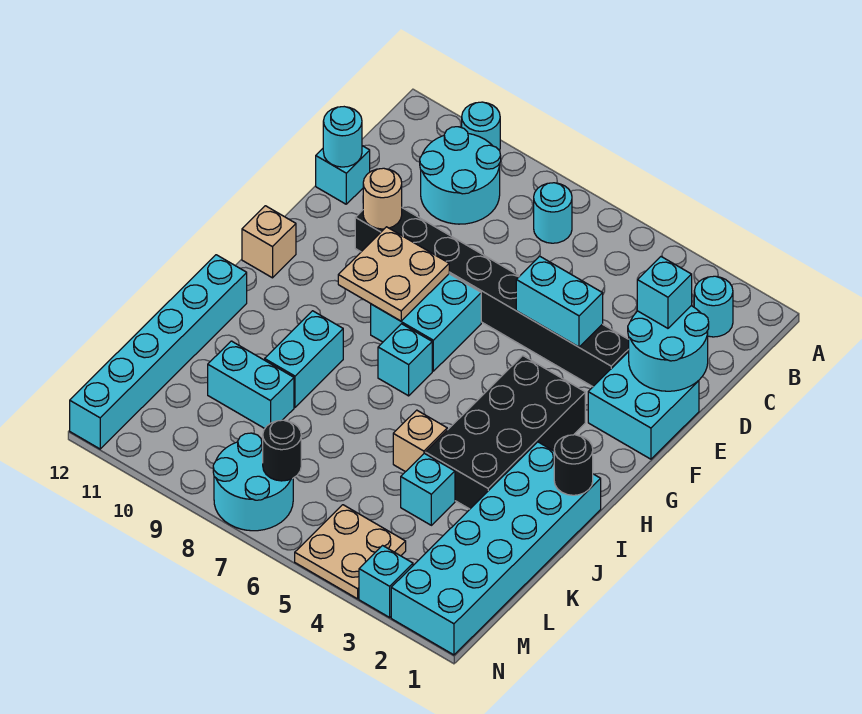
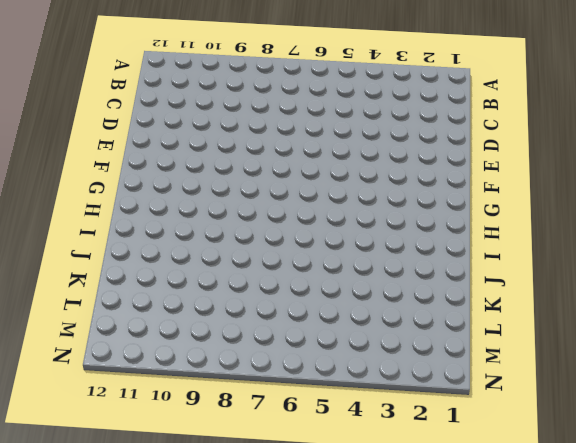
none -> cyan round brick A10 level 1
none -> cyan round brick B2 level 1
none -> cyan round brick B7 level 1

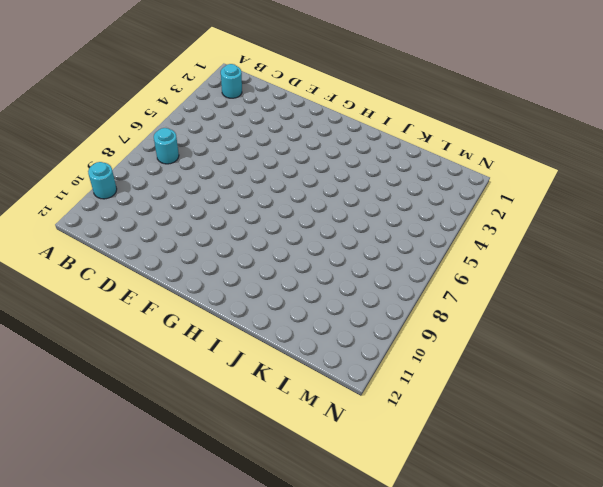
none -> cyan round brick B9:C10 level 1
none -> cyan brick D12 level 1
none -> cyan brick E1:F2 level 1

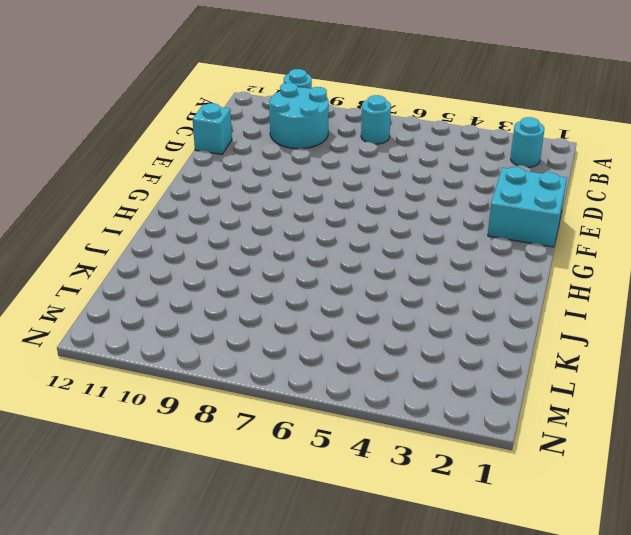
none -> black brick E3:E10 level 1
none -> cyan brick F7:G8 level 1
none -> black brick G3:J4 level 1

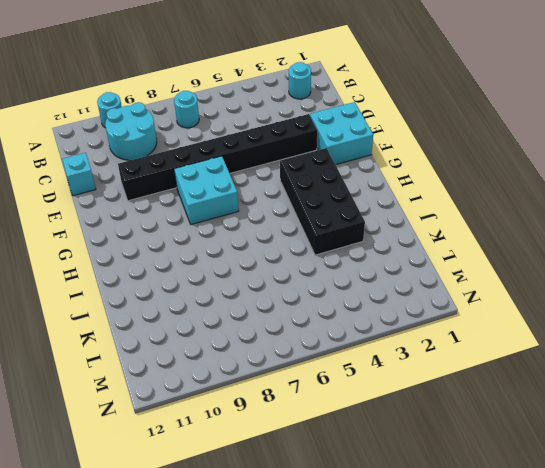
none -> tan brick G12 level 1
none -> cyan brick H7 level 1
none -> cyan brick I1:N2 level 1

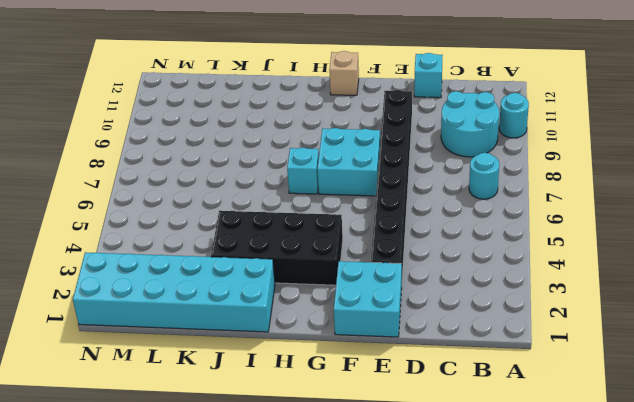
none -> cyan round brick B2 level 1
none -> cyan brick I9:J9 level 1
none -> cyan brick I12:N12 level 1

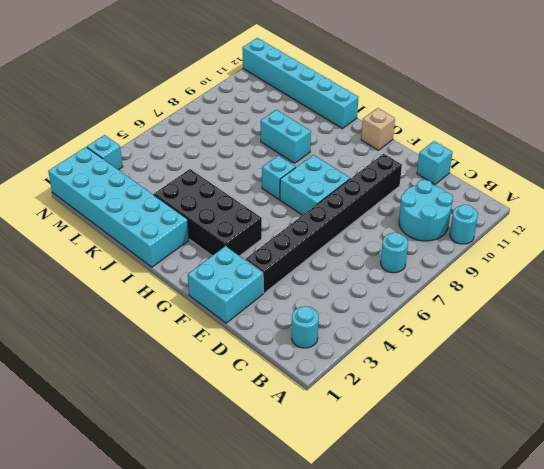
none -> tan brick J5 level 1
none -> cyan brick K4 level 1
none -> cyan brick K9:K10 level 1

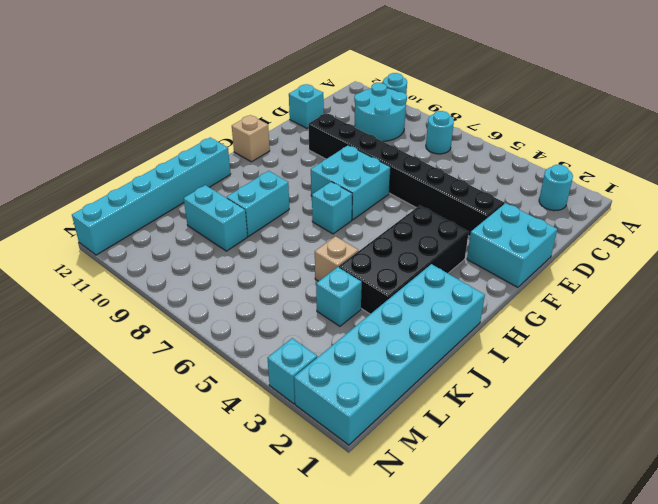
none -> tan plate M4:N5 level 1
none -> cyan round brick M7:N8 level 1
none -> cyan round brick D1:E2 level 2

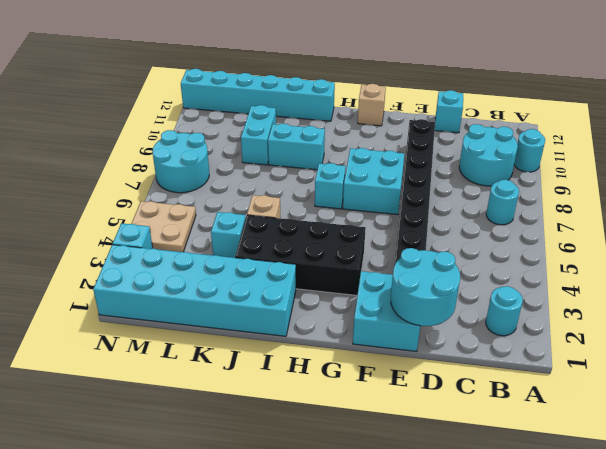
none -> cyan round brick D12 level 2
none -> cyan brick E4:E5 level 2
none -> tan round brick E10 level 2

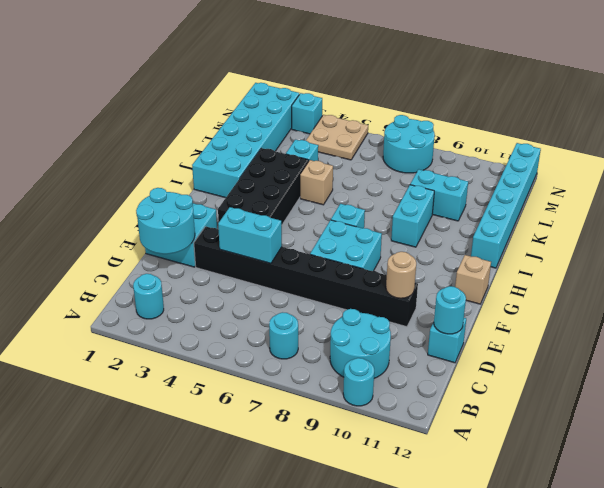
none -> tan plate F8:G9 level 2
none -> black round brick I1 level 2
none -> black round brick M7 level 2

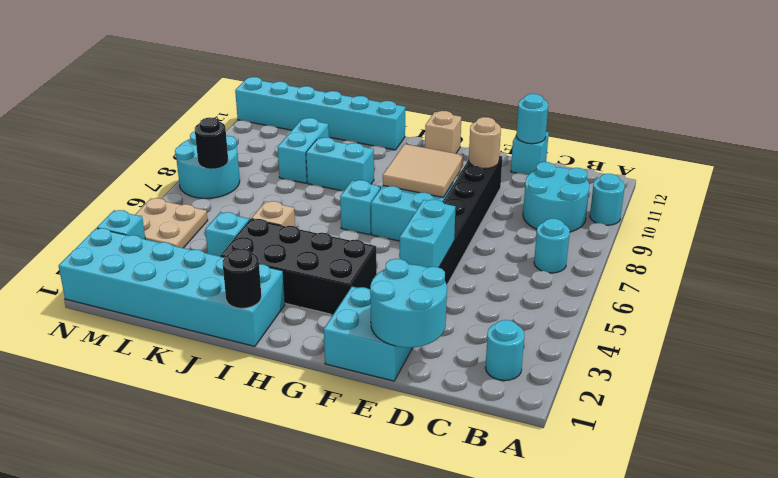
tan tile F8:G9 level 2 -> tan plate F8:G9 level 2
none -> cyan brick D2 level 3

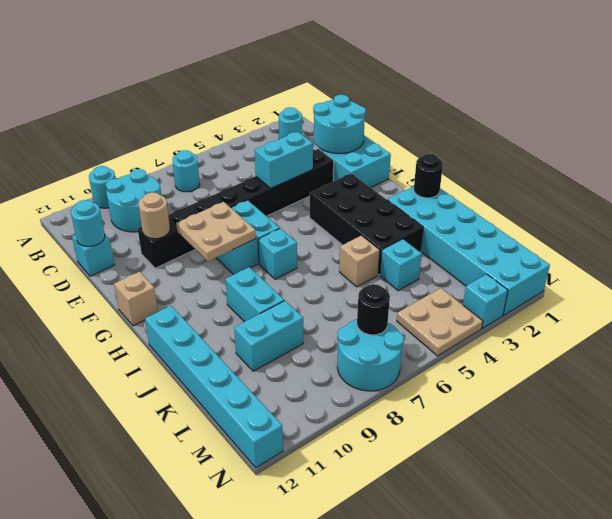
none -> cyan brick D2 level 3

